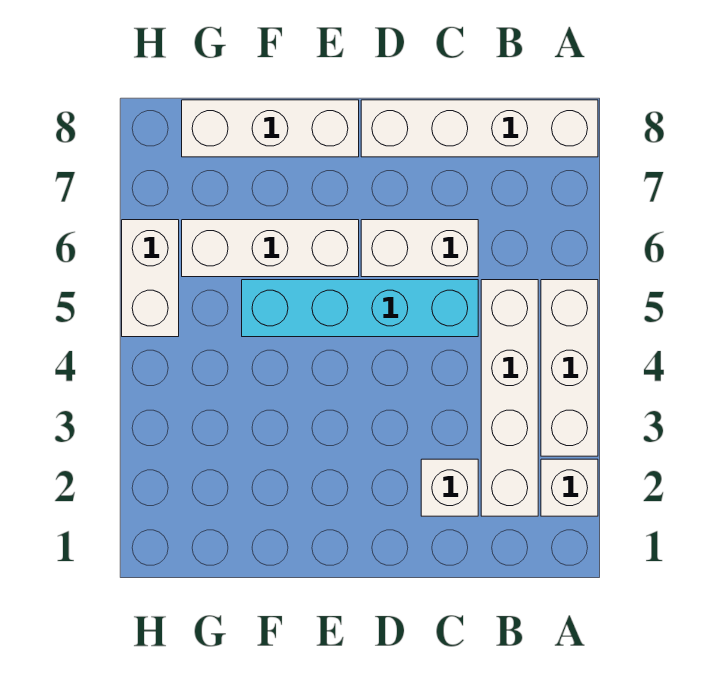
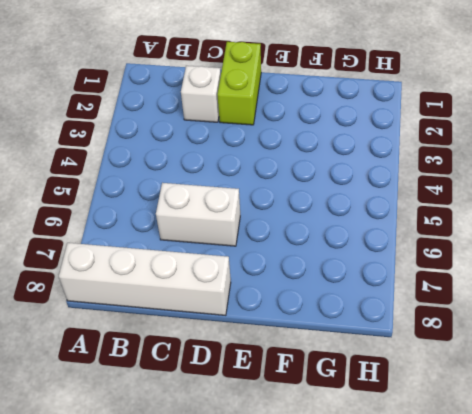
lime brick D1:D2 level 1 -> none
none -> white brick A2 level 1
none -> white brick A3:A5 level 1

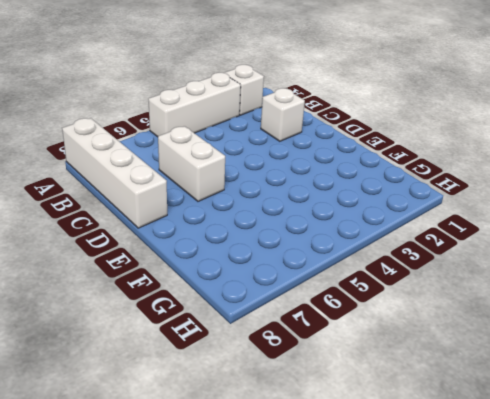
none -> white brick B2:B5 level 1
none -> cyan brick C5:F5 level 1

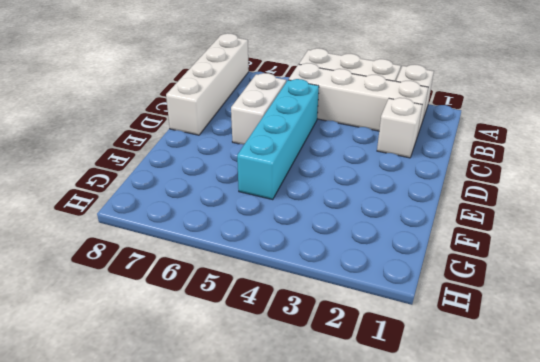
none -> white brick E6:G6 level 1
none -> white brick E8:G8 level 1

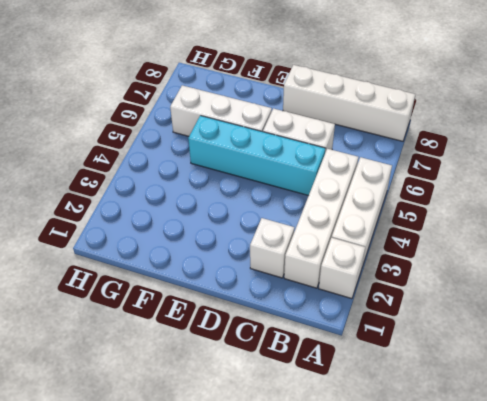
none -> white brick E8:G8 level 1
none -> white brick H5:H6 level 1

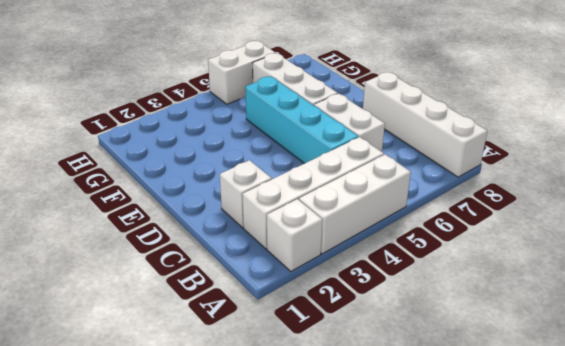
none -> white brick E8:G8 level 1

